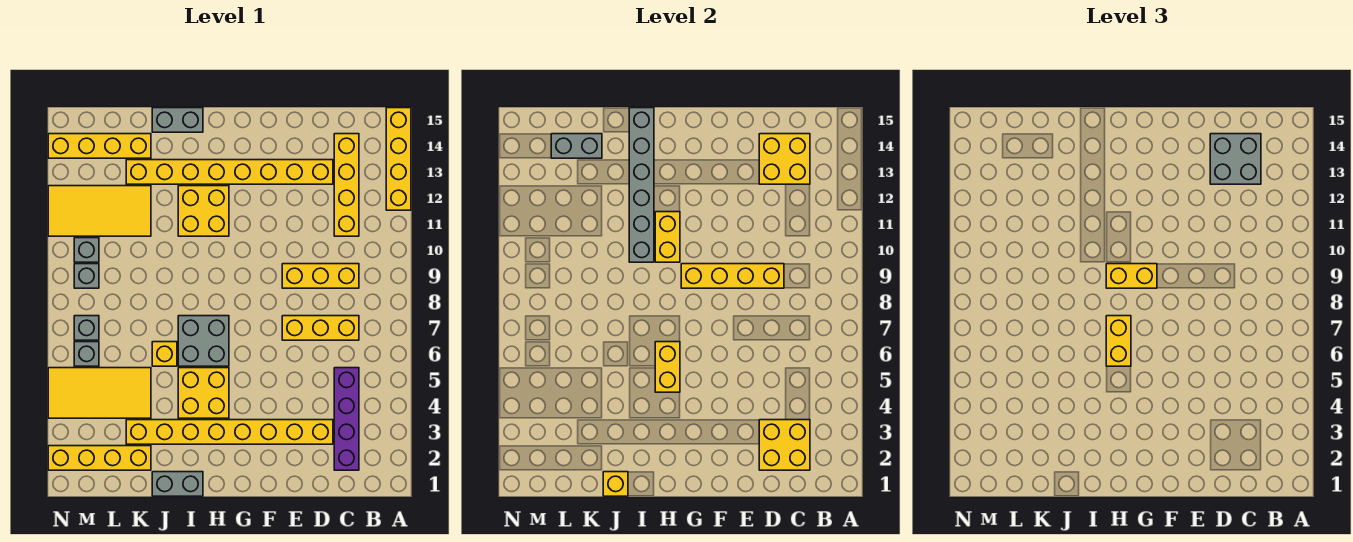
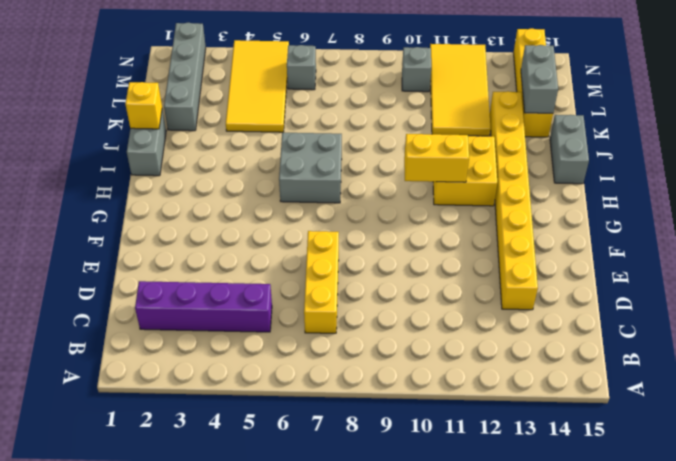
grey brick K2:N2 level 1 -> yellow brick K2:N2 level 1
none -> yellow brick A12:A15 level 1
none -> yellow brick C9:E9 level 1
none -> yellow brick C11:C14 level 1
none -> yellow brick D3:K3 level 1

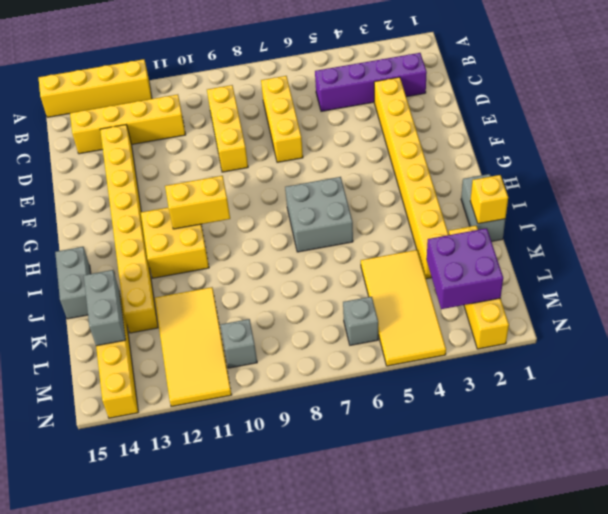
purple brick L2:M3 level 2 -> none
none -> yellow brick H4:I5 level 1
none -> yellow brick J6 level 1
none -> grey brick M7 level 1
none -> grey brick M9 level 1

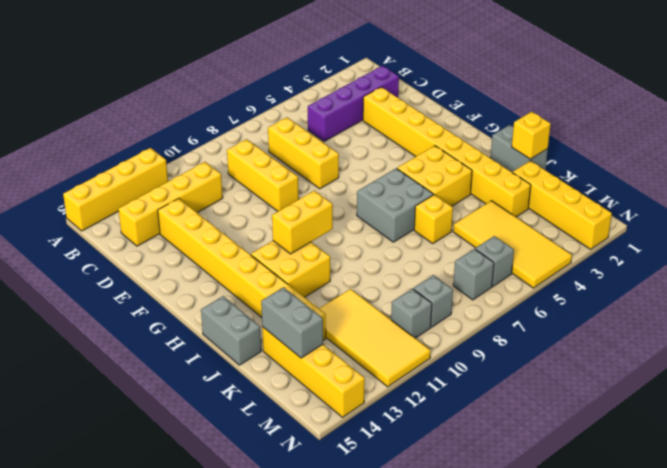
none -> yellow brick C2:D3 level 2
none -> yellow brick C13:D14 level 2
none -> yellow brick D9:G9 level 2
none -> yellow brick H5:H6 level 2

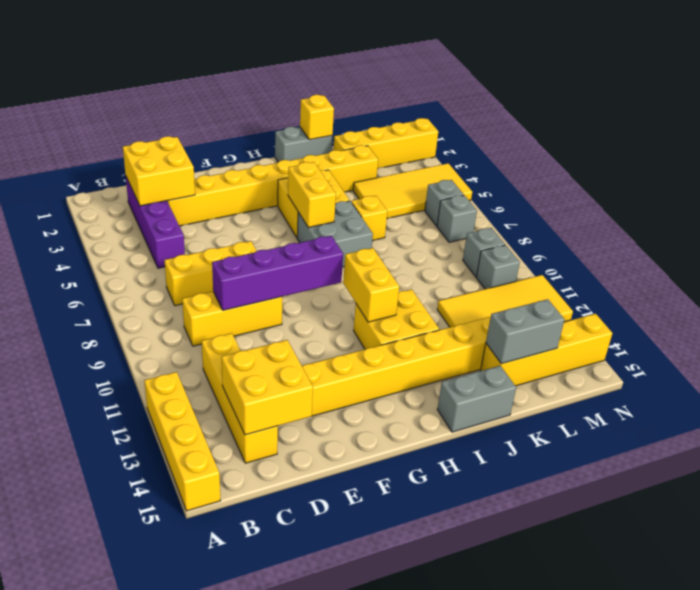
purple brick D9:G9 level 2 -> yellow brick D9:G9 level 2
none -> grey brick I10:I15 level 2
none -> grey brick C13:D14 level 3
none -> yellow brick G9:H9 level 3
none -> yellow brick H6:H7 level 3

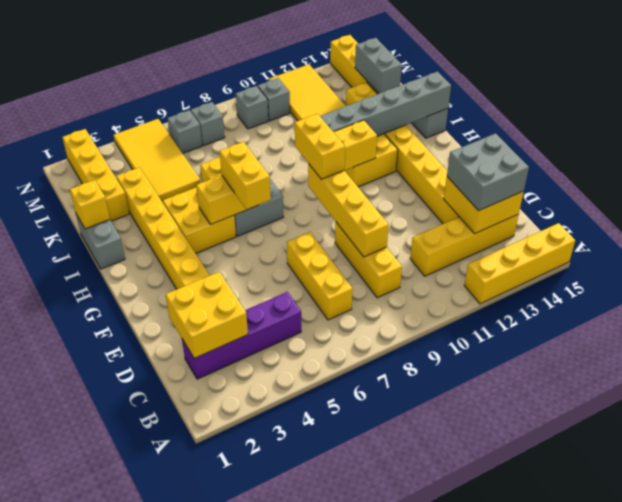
yellow brick G6:H6 level 3 -> yellow brick H6:H7 level 3

